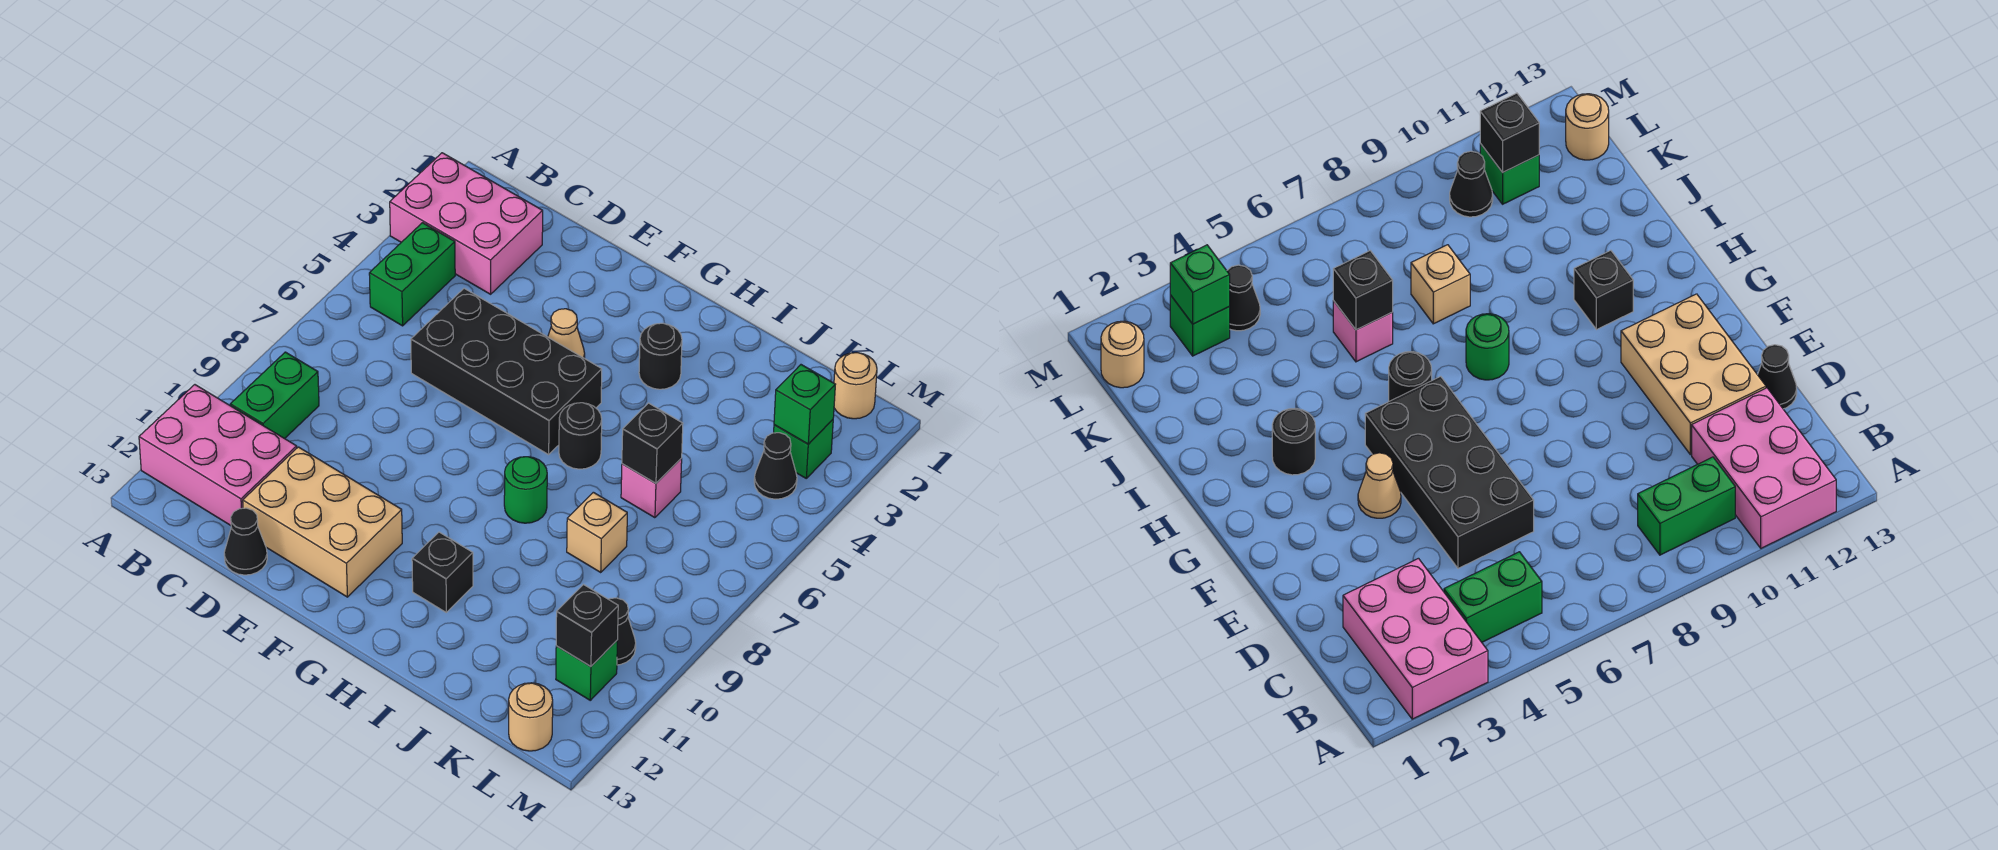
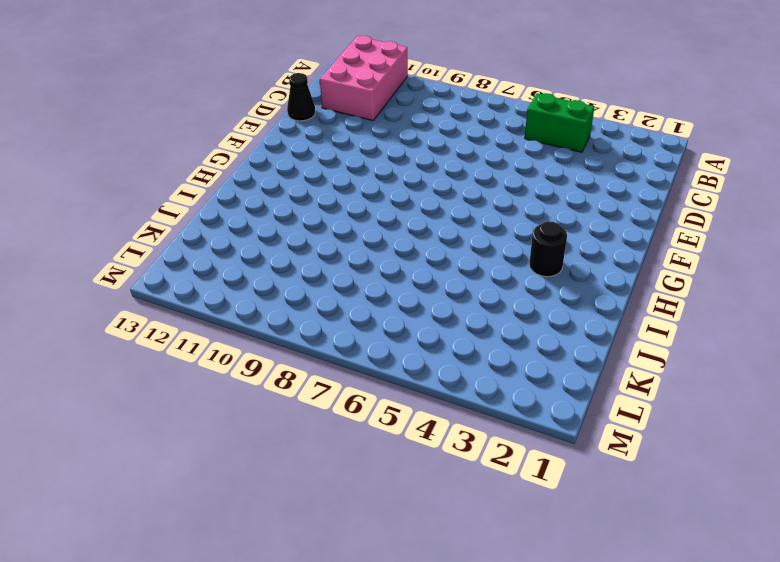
none -> pink brick A2:C3 level 1
none -> green brick B9:B10 level 1
none -> black brick D5:G6 level 1

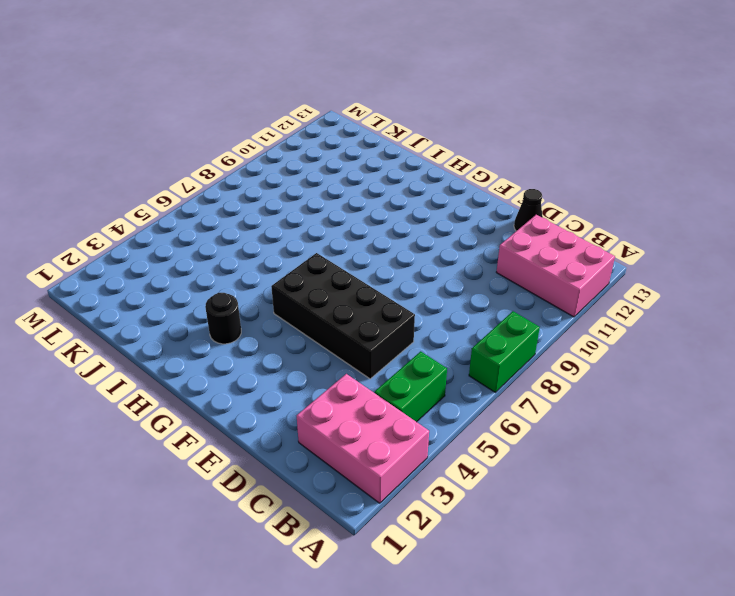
green brick A7:A8 level 1 -> green brick B9:B10 level 1
none -> tan brick D11:F12 level 1
none -> tan cone F4 level 1
none -> black round brick H6 level 1

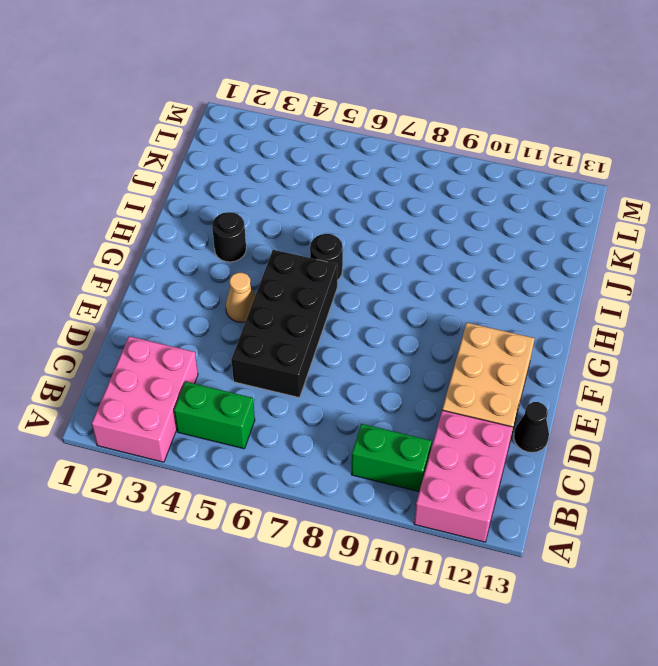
none -> green round brick H8 level 1
none -> black brick H11 level 1
none -> pink brick J6 level 1

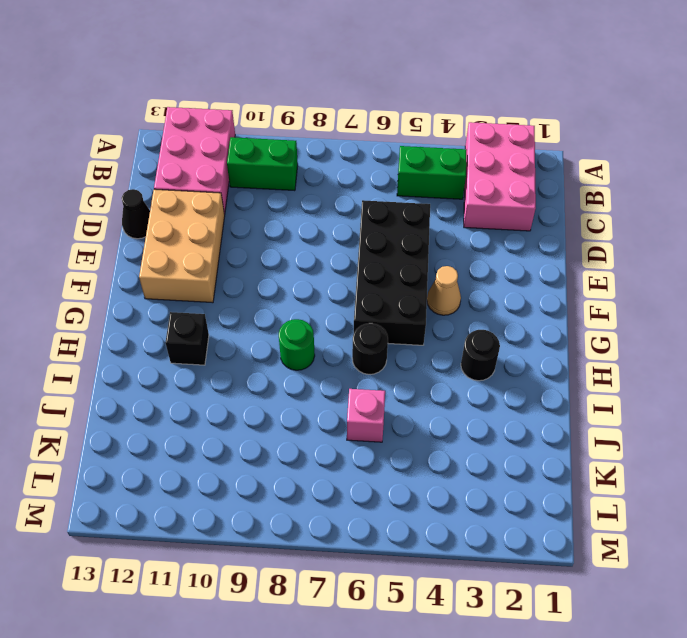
none -> tan brick J8 level 1
none -> tan round brick L1 level 1
none -> green brick L3 level 1

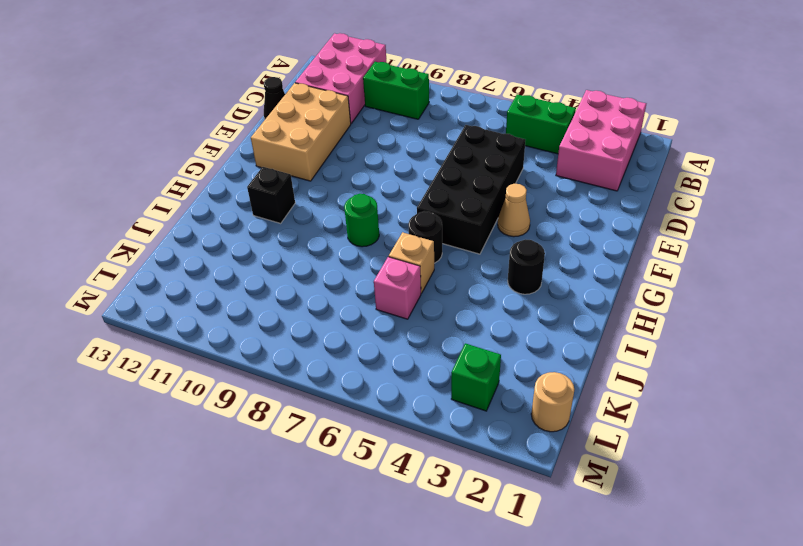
tan brick I6 level 1 -> tan brick J8 level 1
none -> black cone L4 level 1
none -> black cone L10 level 1
none -> green brick L11 level 1

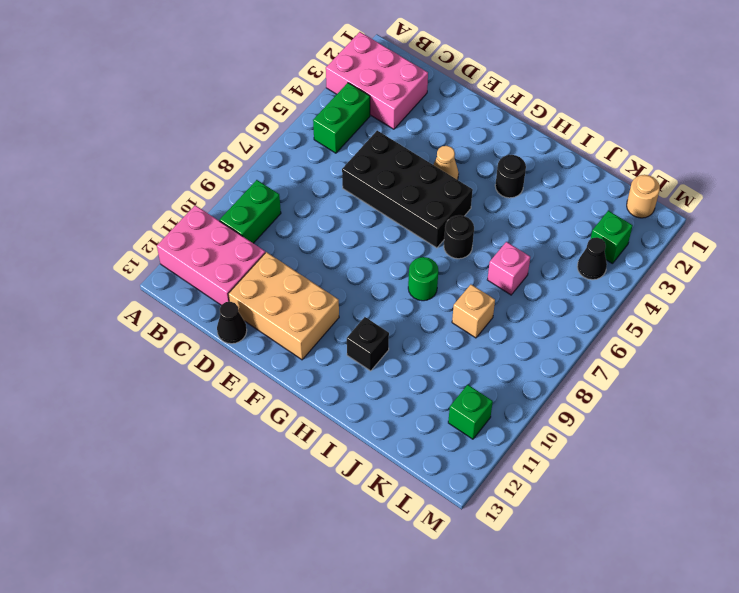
none -> black cone L10 level 1
none -> tan round brick L13 level 1
none -> black brick J6 level 2

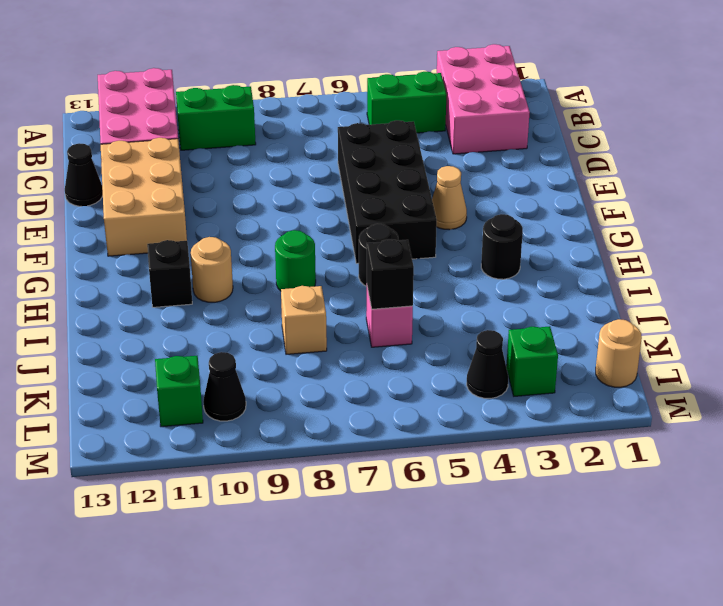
tan round brick H10 level 1 -> tan round brick L13 level 1
none -> green brick L3 level 2
none -> black brick L11 level 2

